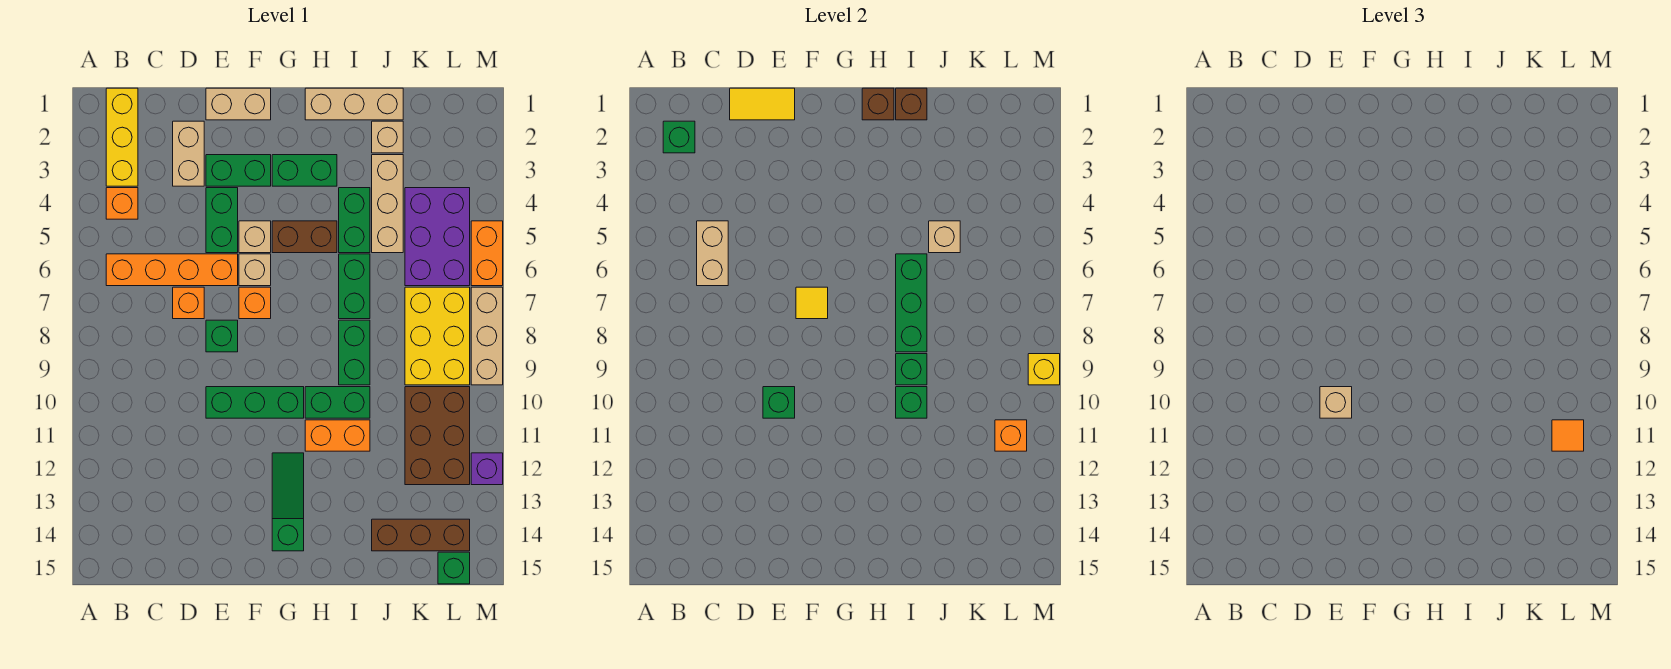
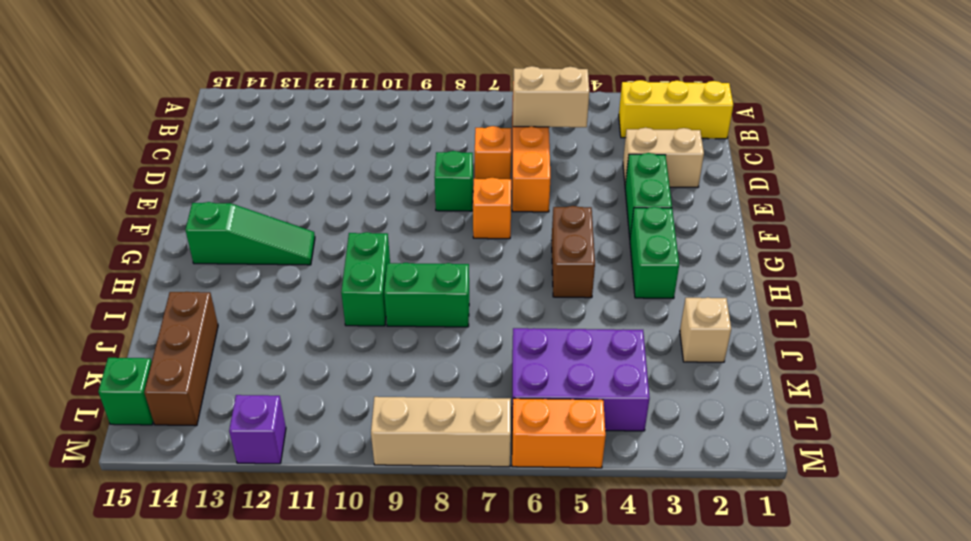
none -> orange brick B4 level 1
none -> tan brick E1:F1 level 1
none -> green brick E4:E5 level 1
none -> green brick E10:G10 level 1

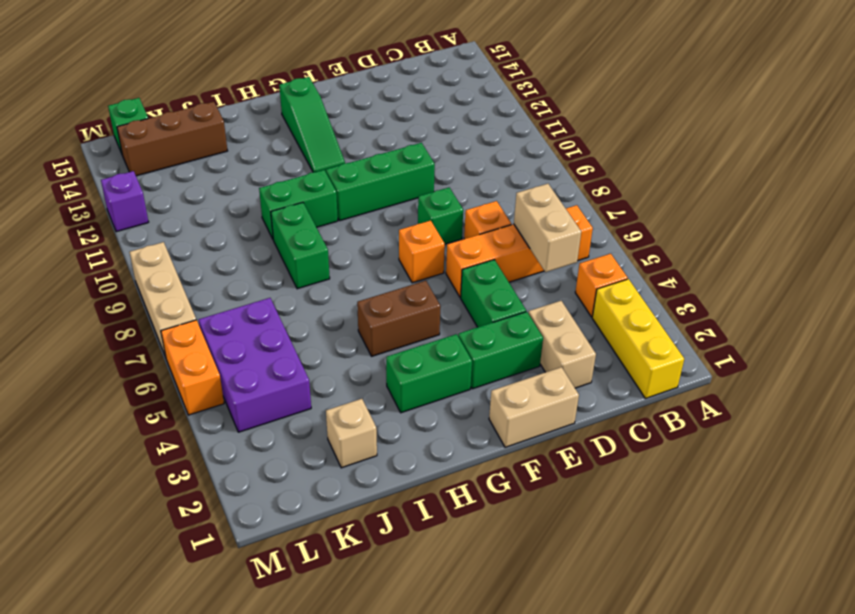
none -> tan brick F5 level 1
none -> tan brick F6 level 1
none -> tan brick H1:J1 level 1
none -> orange brick H11:I11 level 1

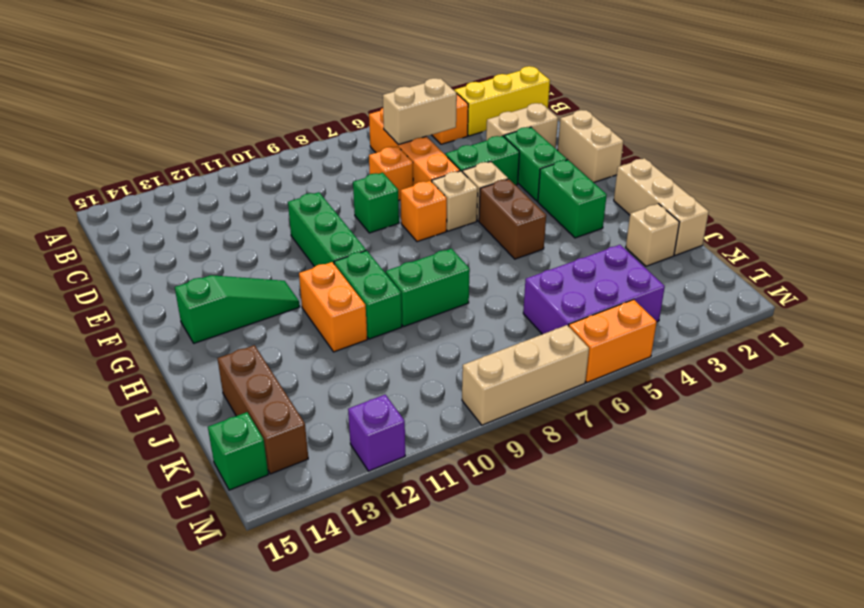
none -> green brick I4:I5 level 1
none -> green brick I6:I7 level 1
none -> tan brick J3:J5 level 1
none -> yellow brick K7:L9 level 1

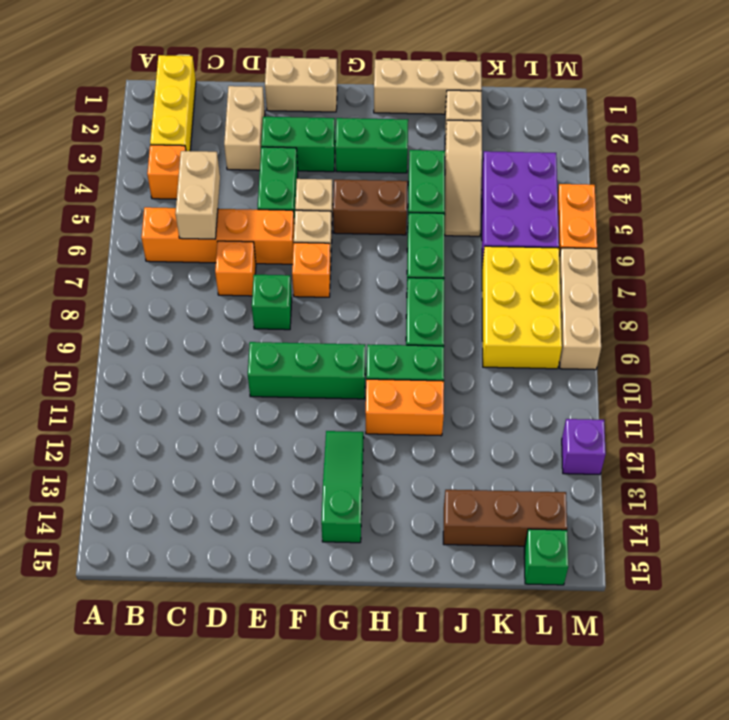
tan slope J3:J5 level 1 top 3 -> tan brick J3:J5 level 1
none -> brown brick K10:L12 level 1
none -> green brick B2 level 2
none -> yellow tile D1:E1 level 2
none -> green brick E10 level 2

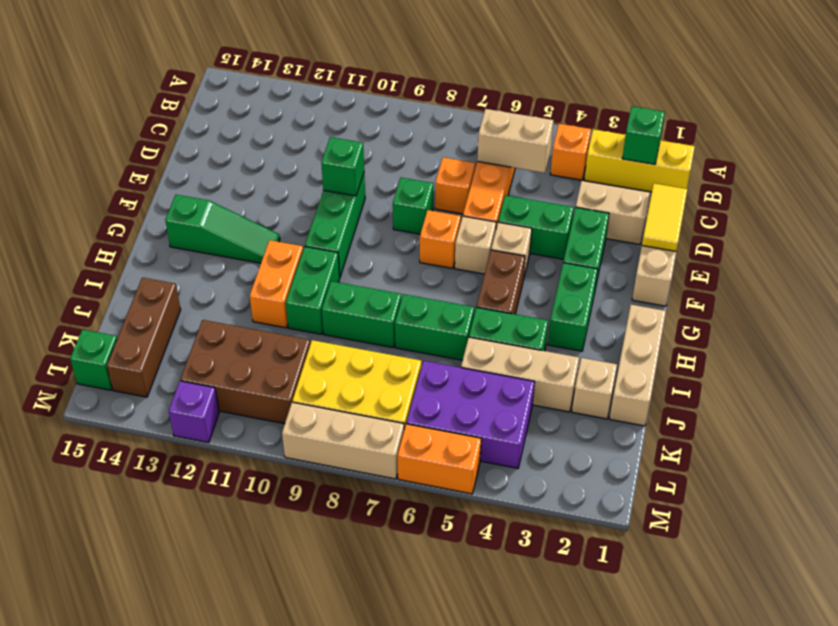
none -> yellow tile F7 level 2
none -> brown brick H1 level 2
none -> brown brick I1 level 2
none -> green brick I6:I8 level 2

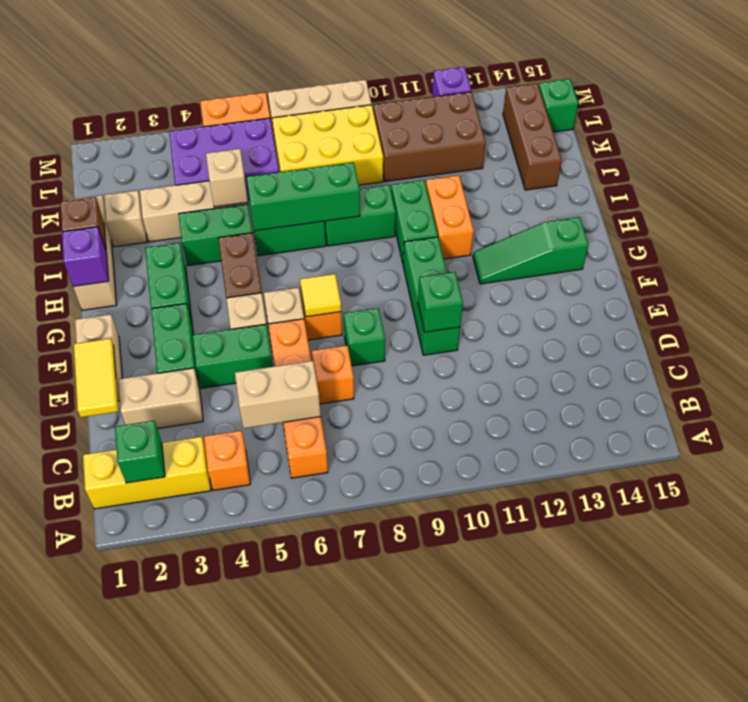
purple brick H1 level 2 -> brown brick H1 level 2
none -> green brick I9 level 2
none -> green brick I10 level 2
none -> orange brick L11 level 2
none -> yellow brick M9 level 2

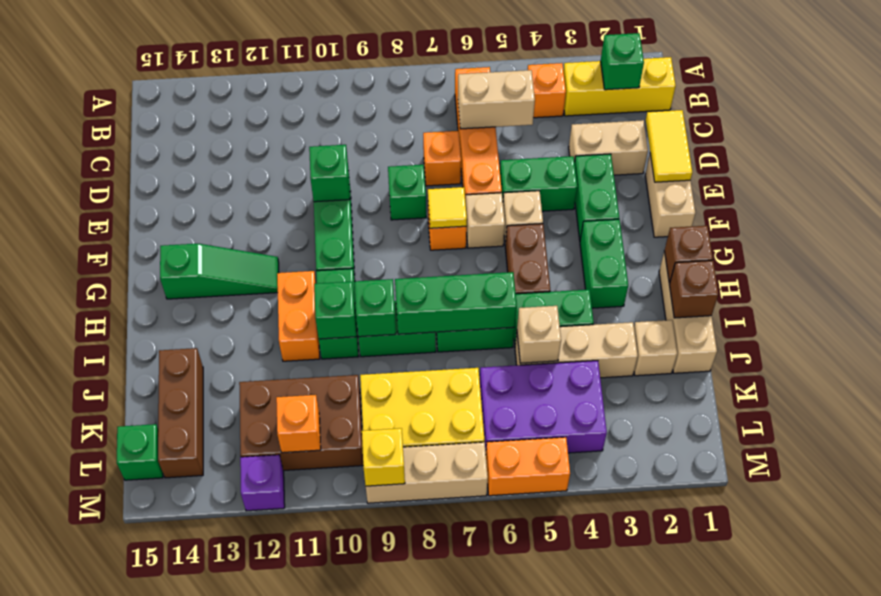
none -> tan brick E10 level 3
none -> orange tile L11 level 3

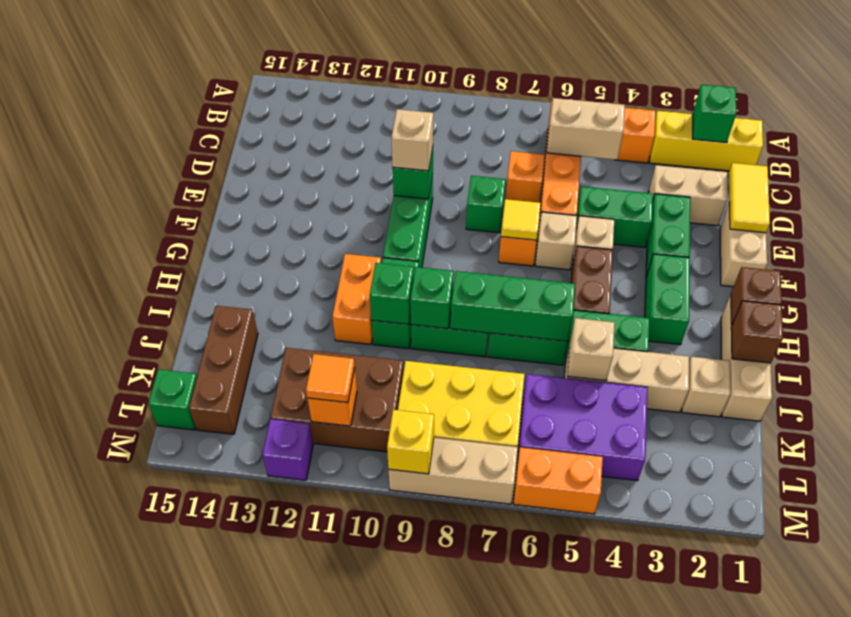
none -> green slope G12:G14 level 1 top 14

